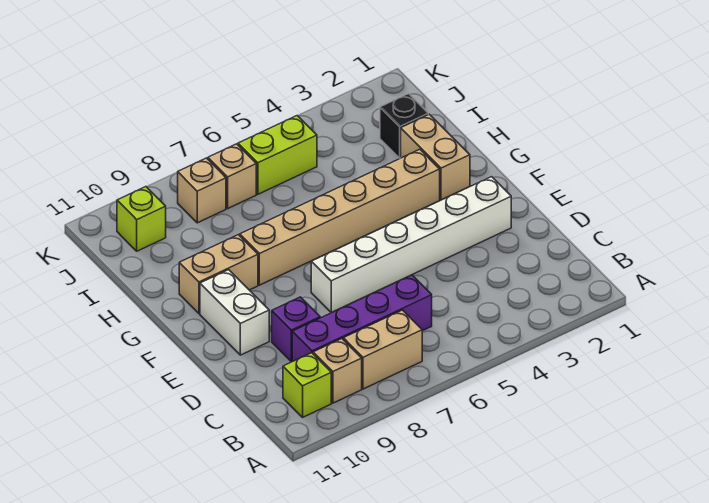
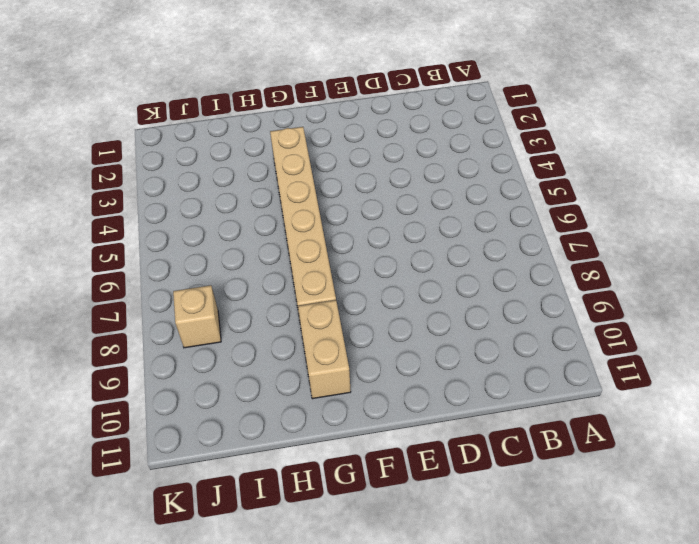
none -> tan brick B7:B8 level 1
none -> tan brick B9 level 1
none -> lime brick B10 level 1

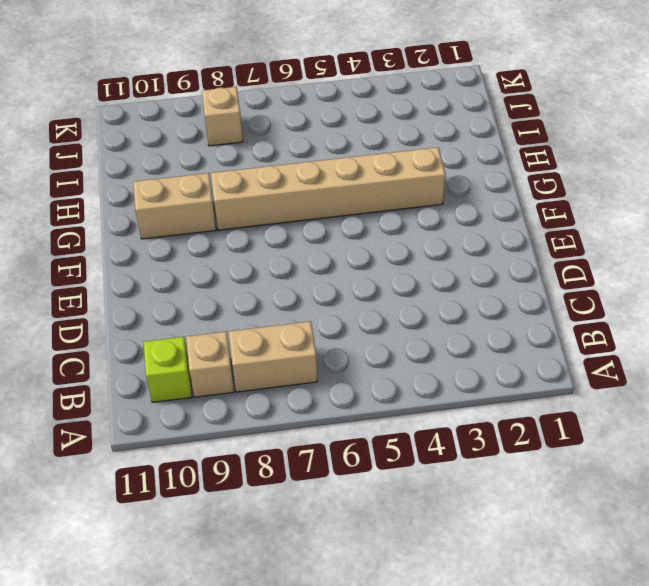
none -> purple brick C6:C9 level 1
none -> purple brick D9 level 1
none -> white brick E2:E7 level 1

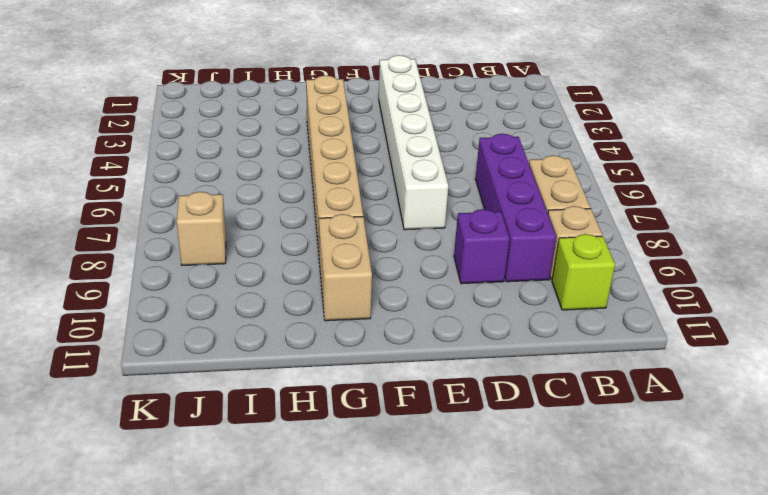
none -> white brick E10:F10 level 1
none -> tan brick G2:H2 level 1
none -> black brick I2 level 1

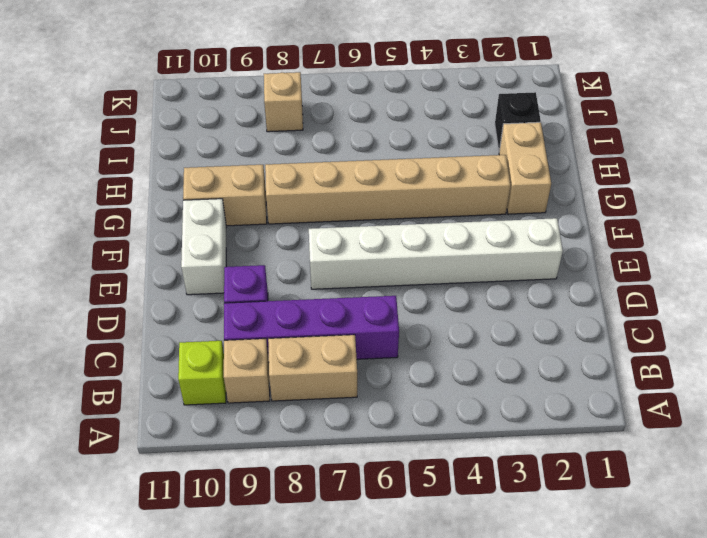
none -> lime brick J5:J6 level 1
none -> tan brick J7 level 1
none -> lime brick J10 level 1

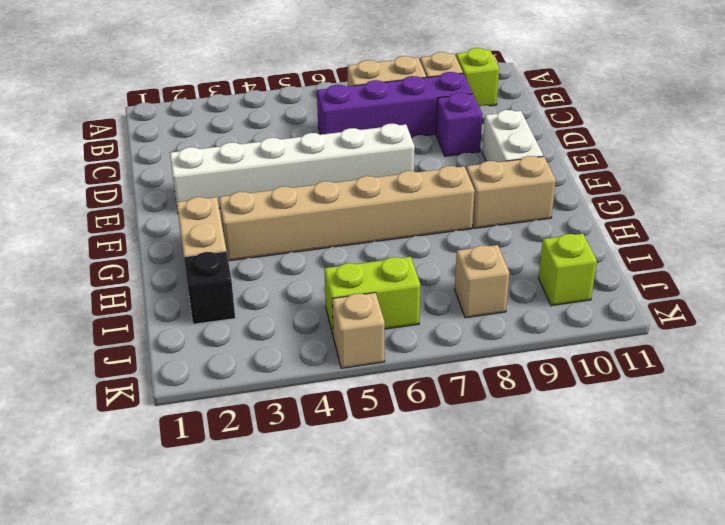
tan brick K5 level 1 -> tan brick J7 level 1

